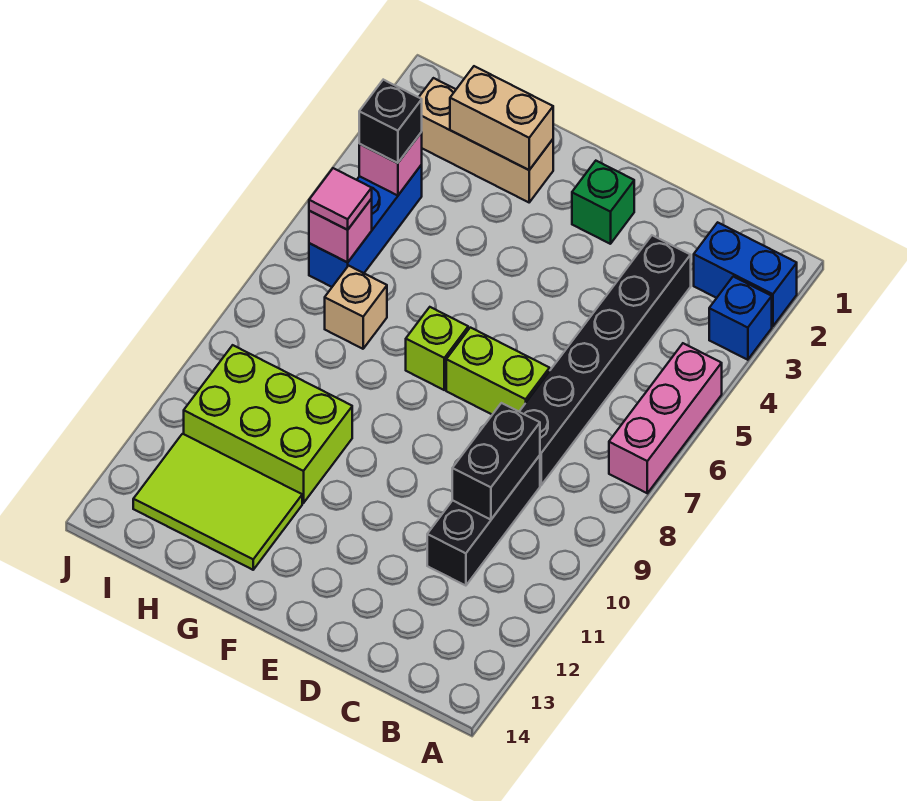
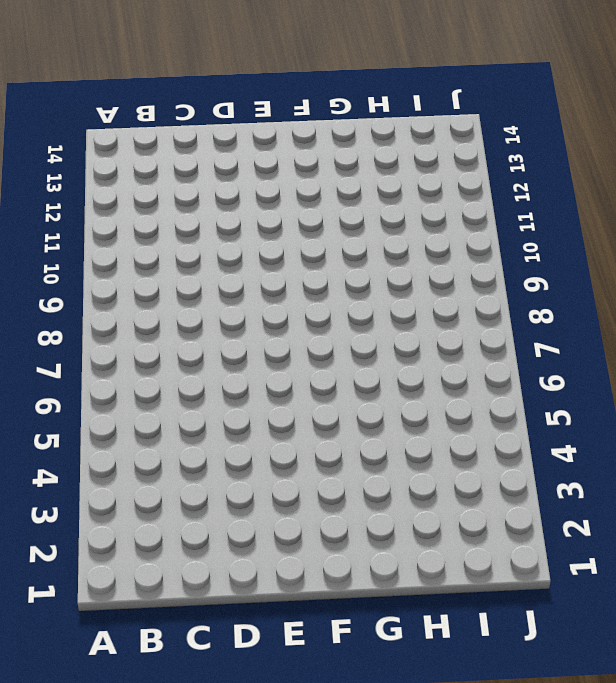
none -> blue brick A2:B2 level 1
none -> blue brick A3 level 1
none -> pink brick A5:A7 level 1

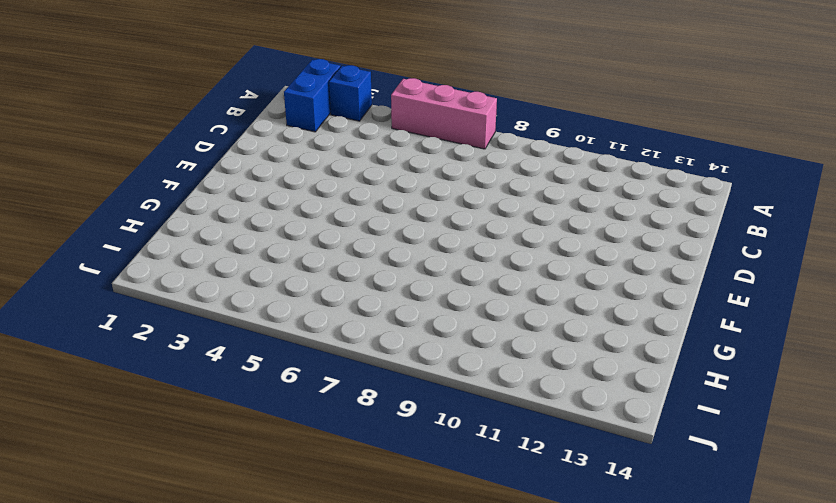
none -> black brick C3:C8 level 1
none -> black brick C9:C11 level 1
none -> lime brick D7:E7 level 1

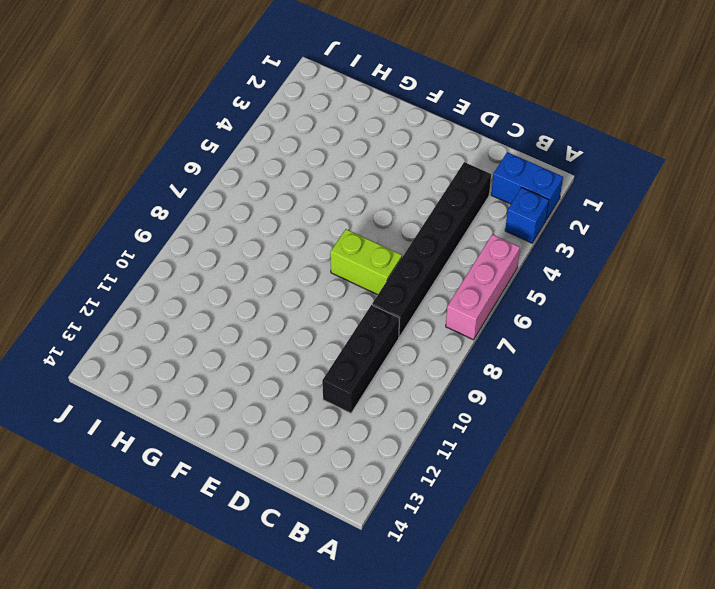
none -> green brick E2 level 1
none -> lime brick F7 level 1
none -> tan brick G2:I2 level 1

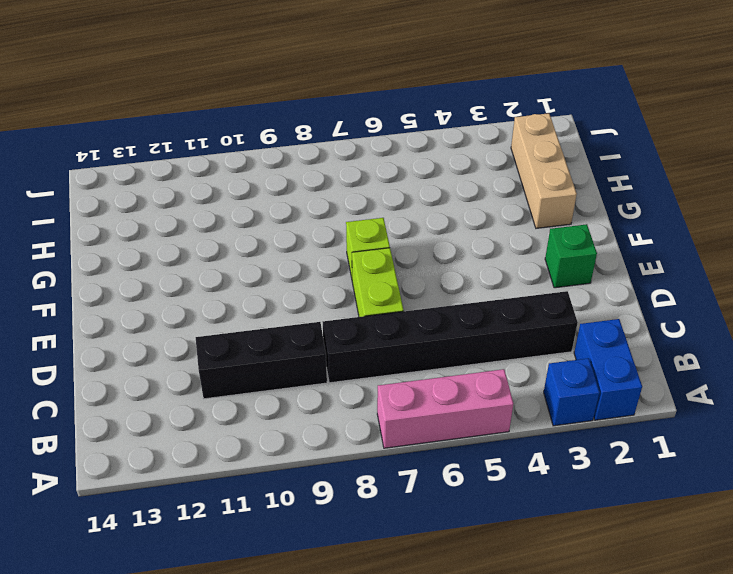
none -> lime brick G10:I11 level 1
none -> lime tile G12:I13 level 1
none -> tan brick H7 level 1

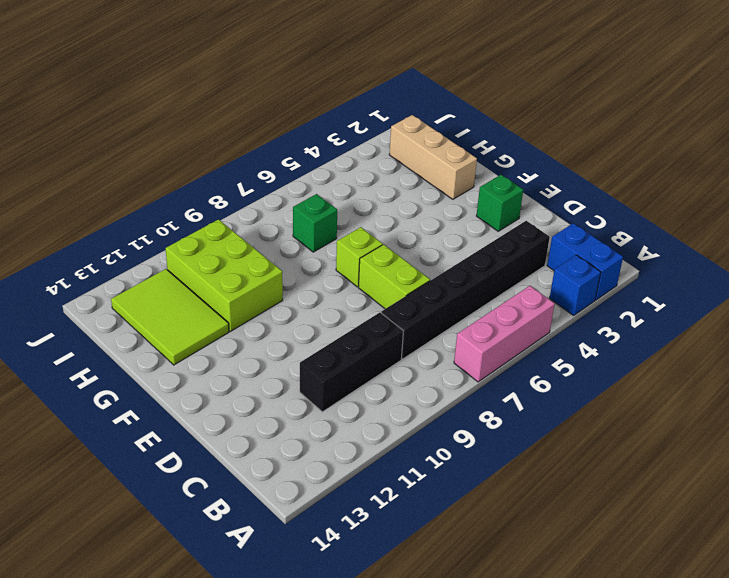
green brick H7 level 1 -> tan brick H7 level 1
none -> blue brick I4:I6 level 1
none -> black brick C9:C10 level 2
none -> tan brick G2:H2 level 2

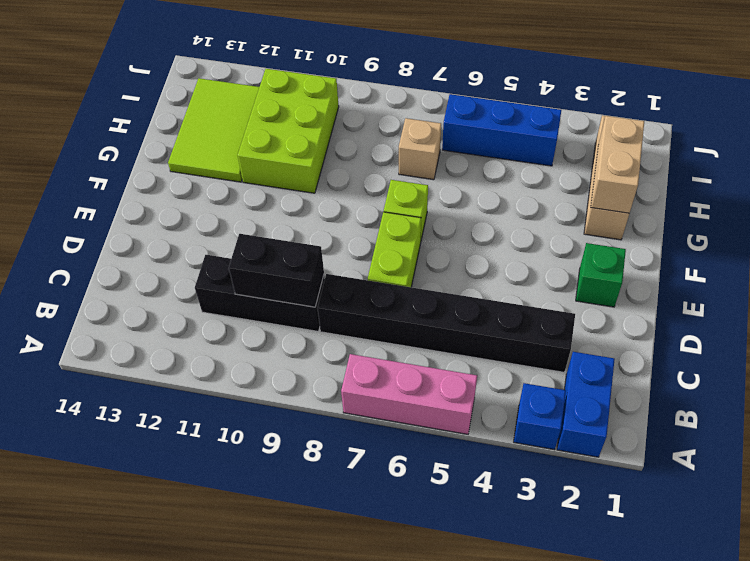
none -> pink brick I4 level 2
none -> pink brick I6 level 2
none -> black brick I4 level 3

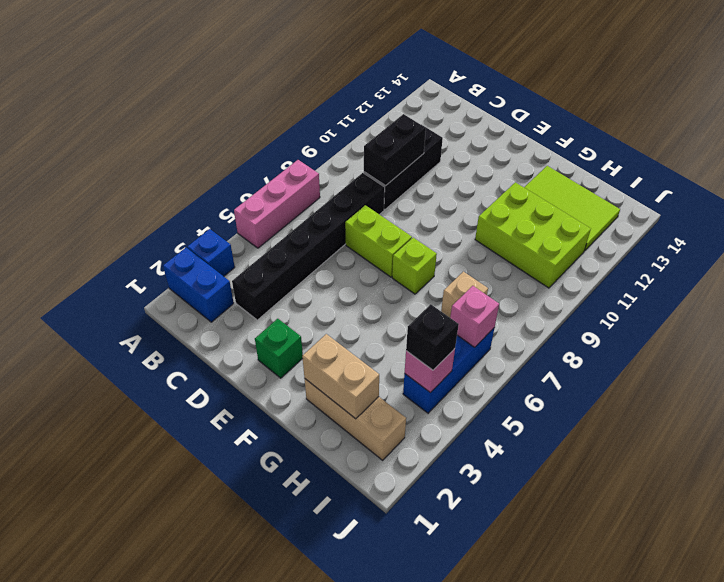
none -> pink tile I6 level 3

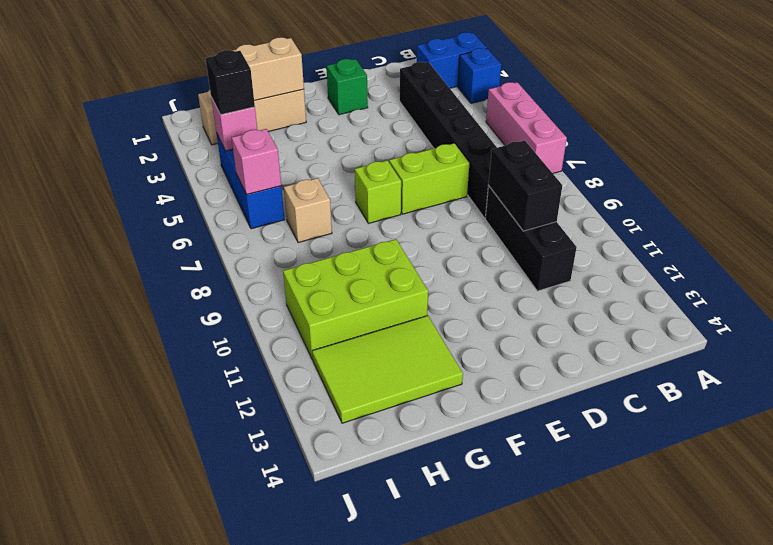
none -> pink tile I6 level 3

